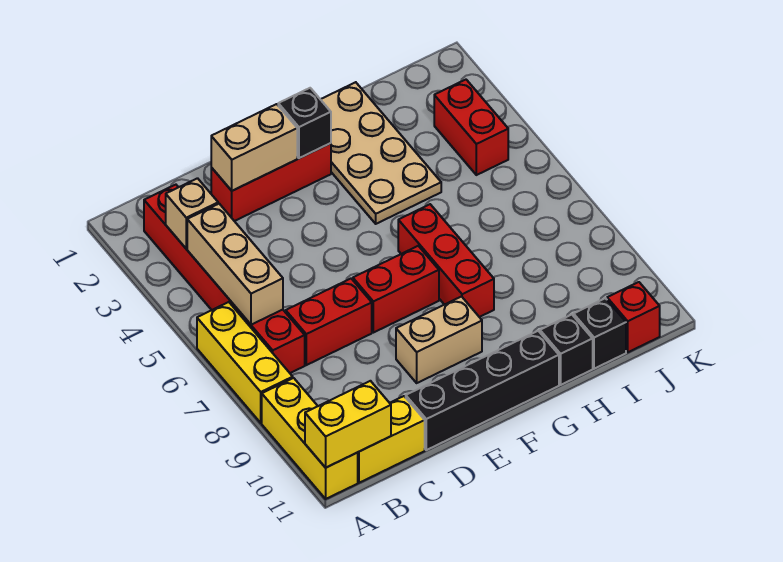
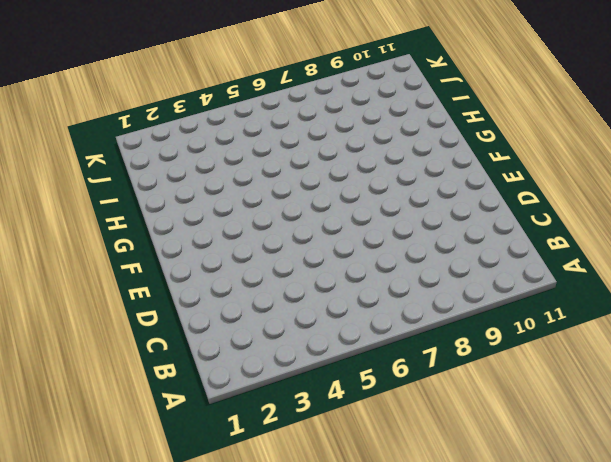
none -> yellow brick A6:A8 level 1
none -> yellow brick A9:A11 level 1
none -> red brick B2:B7 level 1

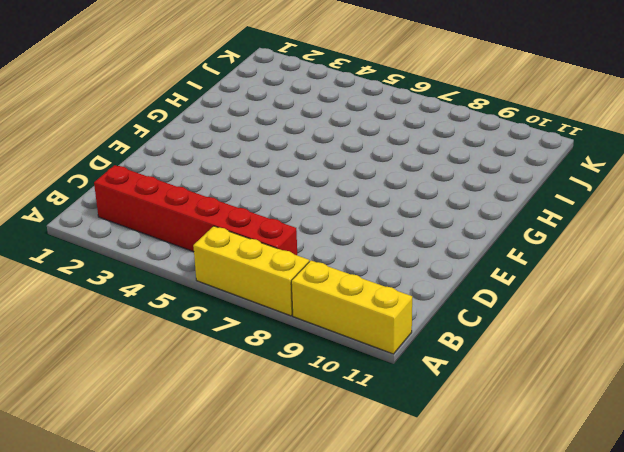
none -> yellow brick B11:C11 level 1
none -> red brick C7:D7 level 1
none -> red brick D2:F2 level 1

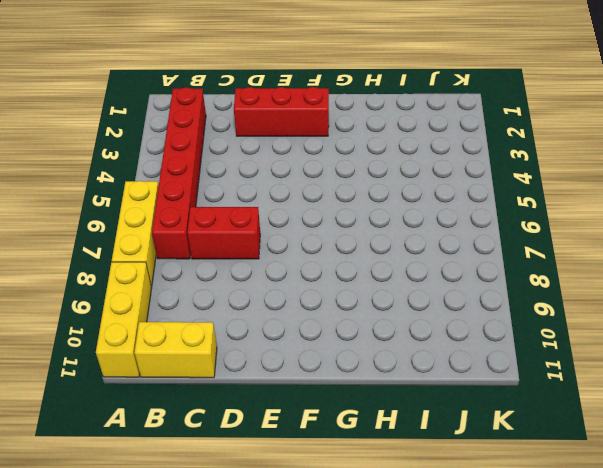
none -> black brick D11:G11 level 1
none -> red brick E7:F7 level 1
none -> tan brick E9:F9 level 1

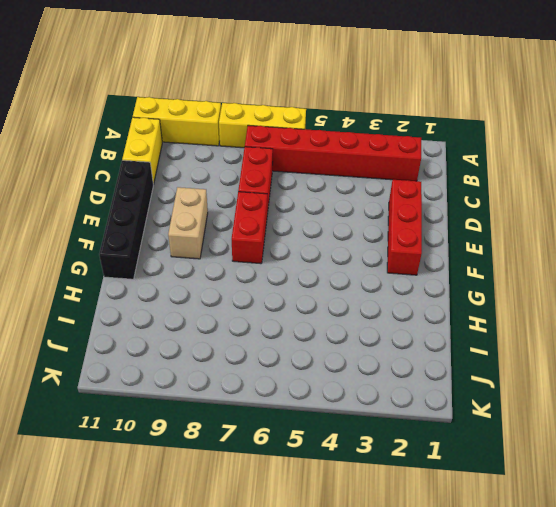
none -> tan plate G1:H4 level 1
none -> red brick G6:G8 level 1
none -> black brick H11 level 1

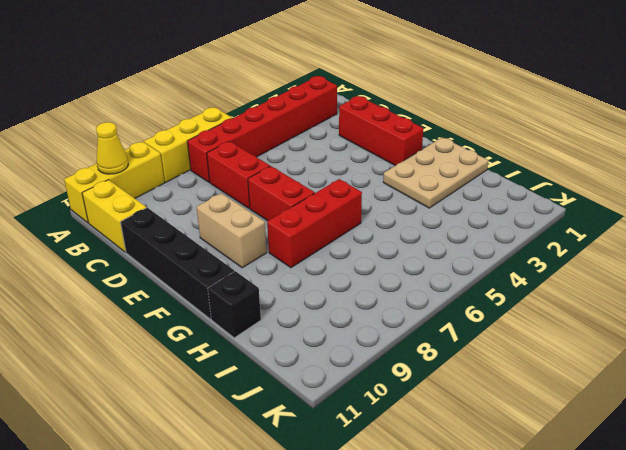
yellow cone A10 level 2 -> none
tan plate G1:H3 level 1 -> tan plate G1:H4 level 1
none -> black brick I11 level 1
none -> red brick J3:J4 level 1
none -> red brick J11 level 1

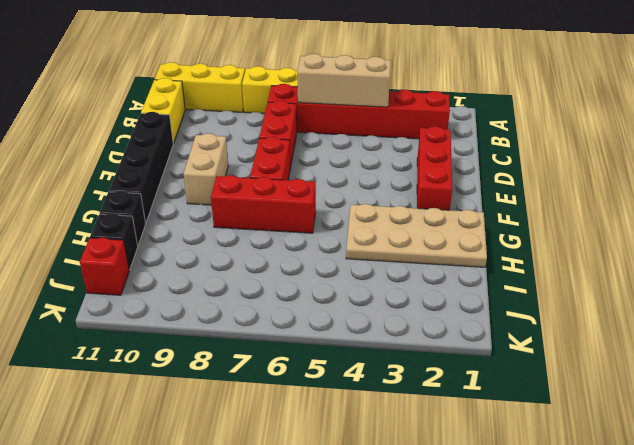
none -> red brick J3:J4 level 1
none -> yellow brick A11:B11 level 2
none -> tan brick B3 level 2

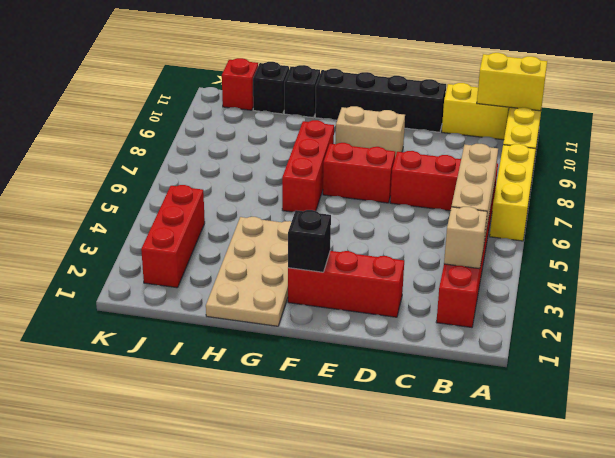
red brick J2:J4 level 1 -> red brick J3:J4 level 1
none -> tan brick D2:E2 level 2

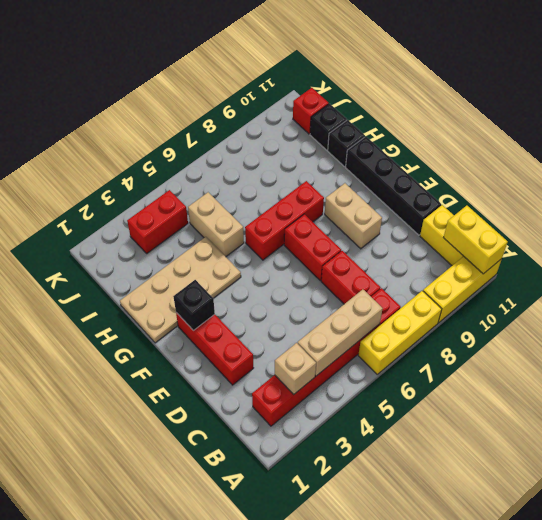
tan brick H5:I5 level 1 -> tan brick D2:E2 level 2

